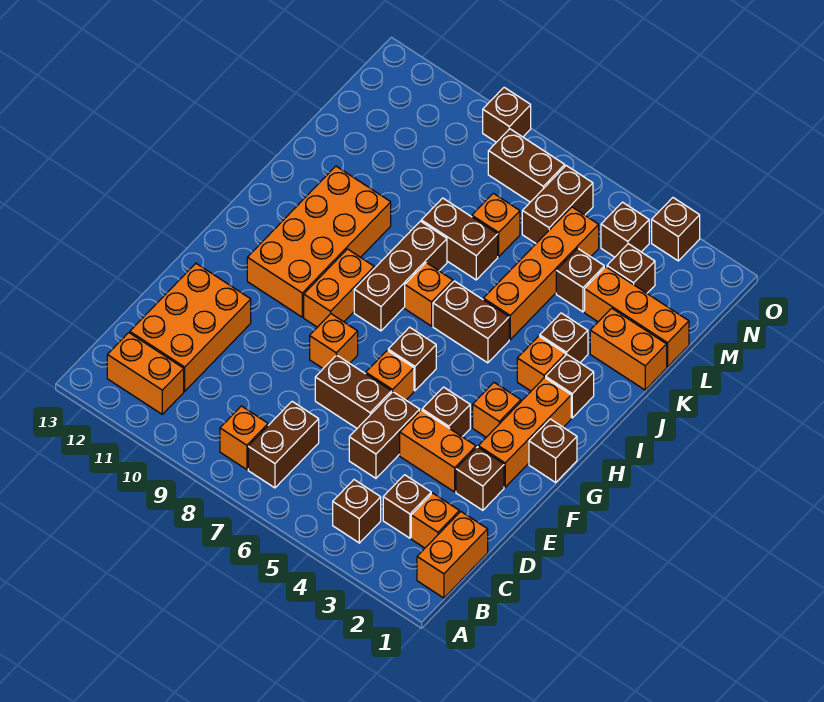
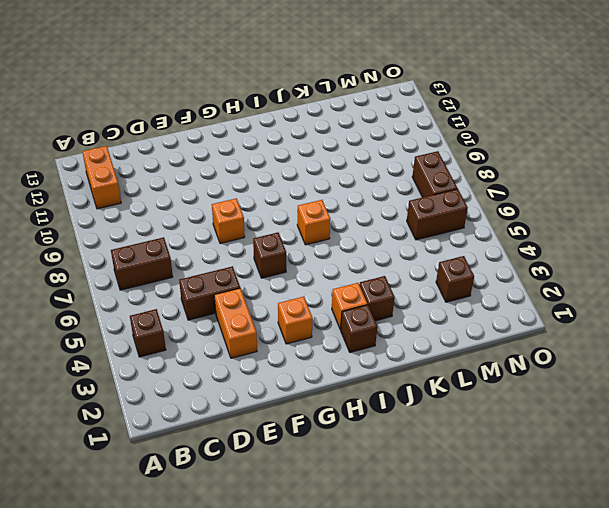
none -> orange brick B1:C1 level 1
none -> orange brick B8 level 1
none -> orange brick C2 level 1
none -> brown brick C3 level 1

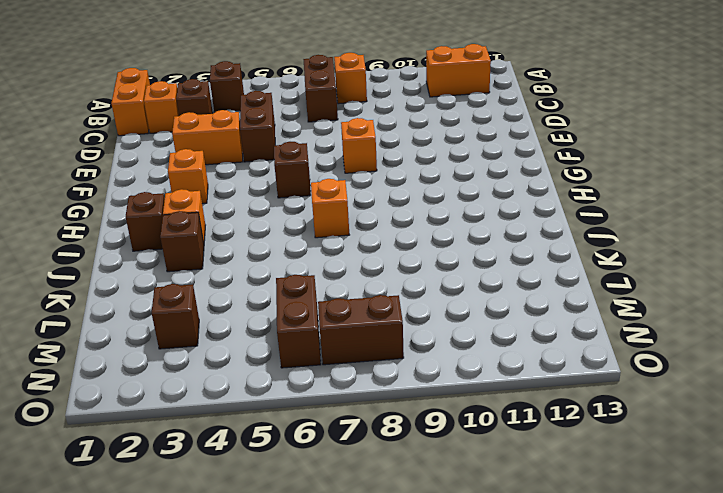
none -> orange brick C11:E12 level 1
none -> brown brick E2 level 1
none -> brown brick E6:E7 level 1
none -> orange brick F2:H2 level 1

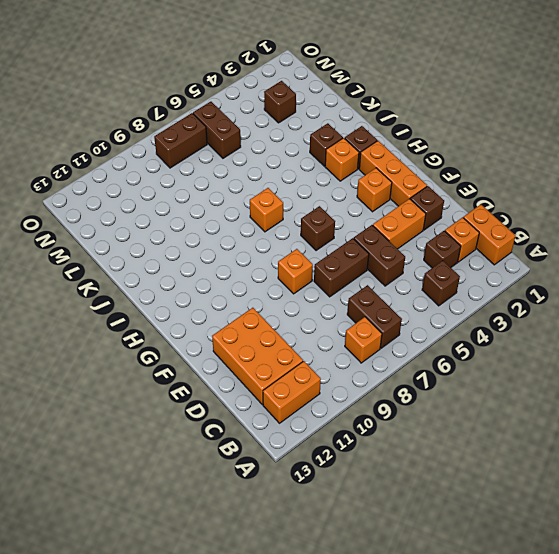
none -> brown brick F4 level 1
none -> orange brick F6 level 1
none -> brown brick G1 level 1
none -> orange brick G9:H9 level 1

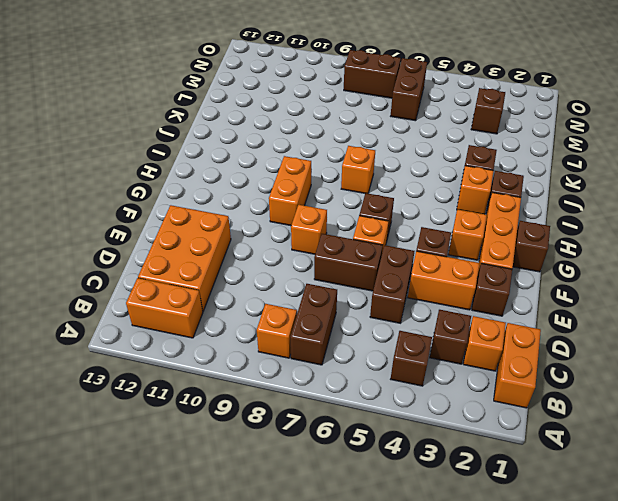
none -> orange brick G10:J11 level 1
none -> brown brick H8:J8 level 1
none -> brown brick I5:I6 level 1
none -> orange brick J5:M5 level 1

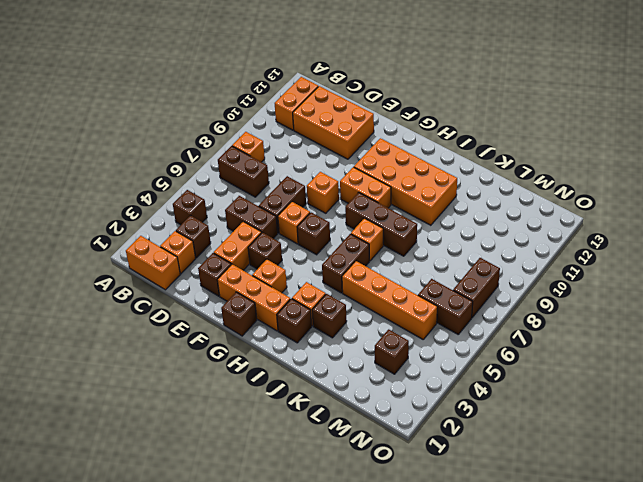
none -> orange brick K1:K2 level 1
none -> brown brick K7:K8 level 1
none -> orange brick L1:L3 level 1
none -> brown brick L4 level 1

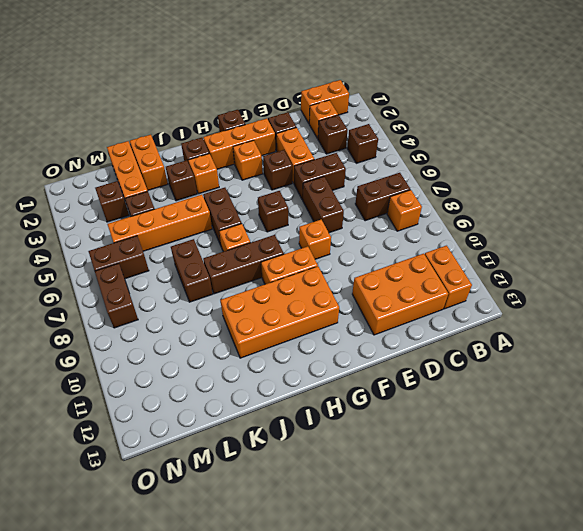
none -> orange brick F6 level 1
none -> orange brick L7 level 1
none -> brown brick N4 level 1
none -> brown brick O3 level 1

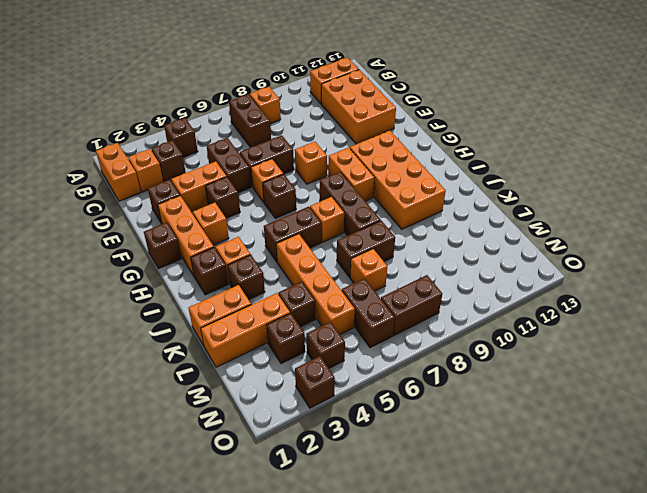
none -> brown brick O9 level 1

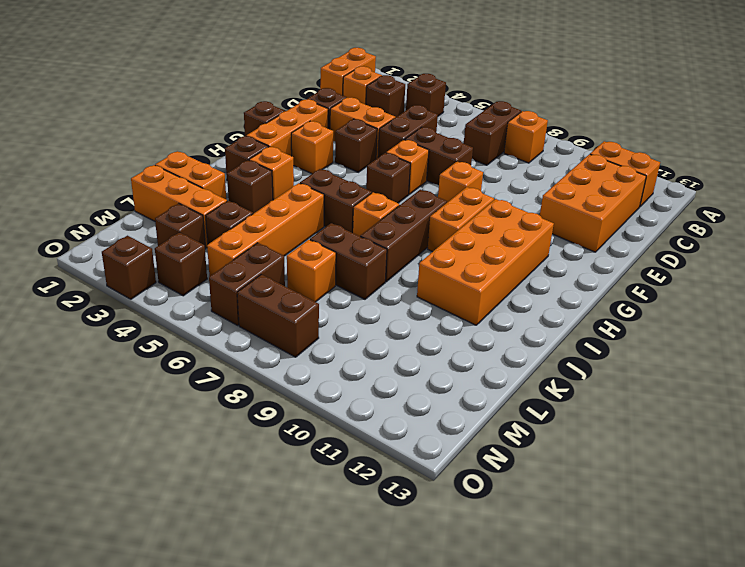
none -> brown brick O9 level 1

